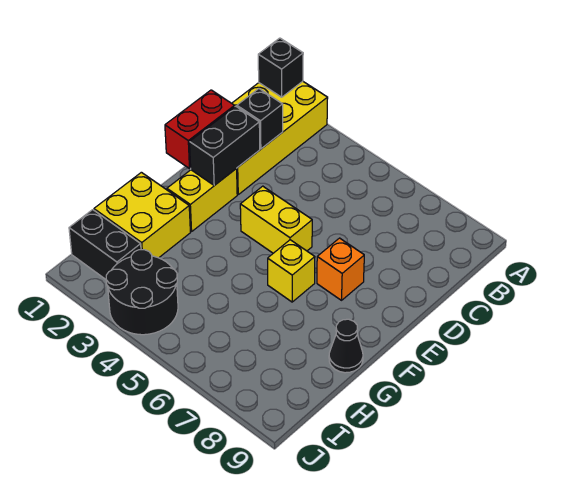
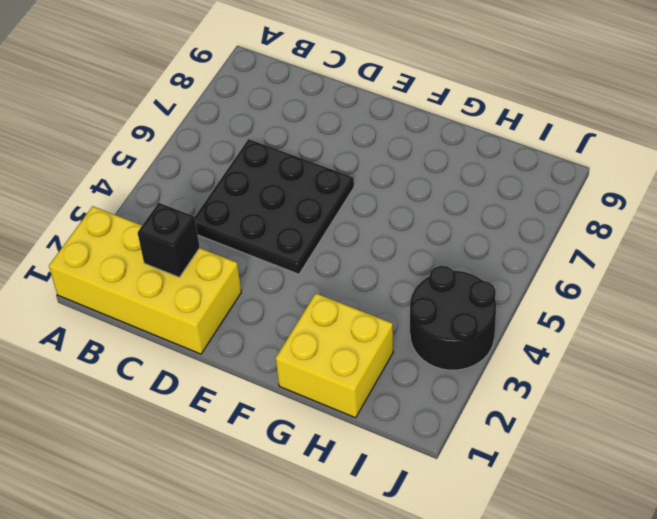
black plate C4:E6 level 1 -> yellow brick E4:E5 level 1
none -> yellow brick E2:F2 level 1
none -> orange brick E7 level 1
none -> yellow brick F6 level 1

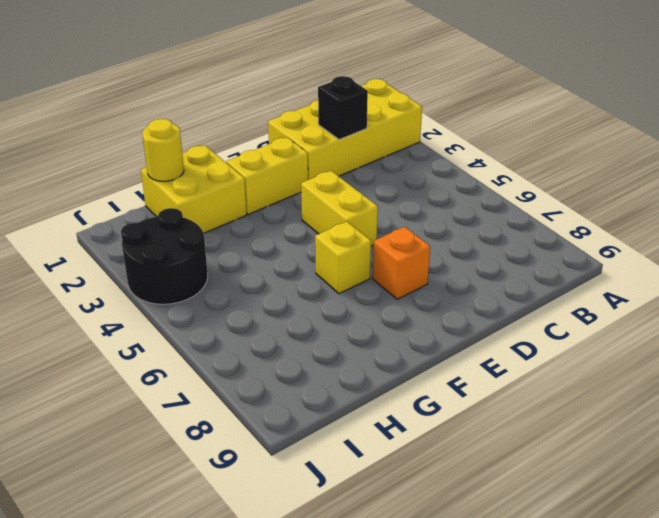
yellow round brick H1 level 2 -> none
none -> black cone G9 level 1
none -> black brick I1:I2 level 1
none -> black brick A1 level 2

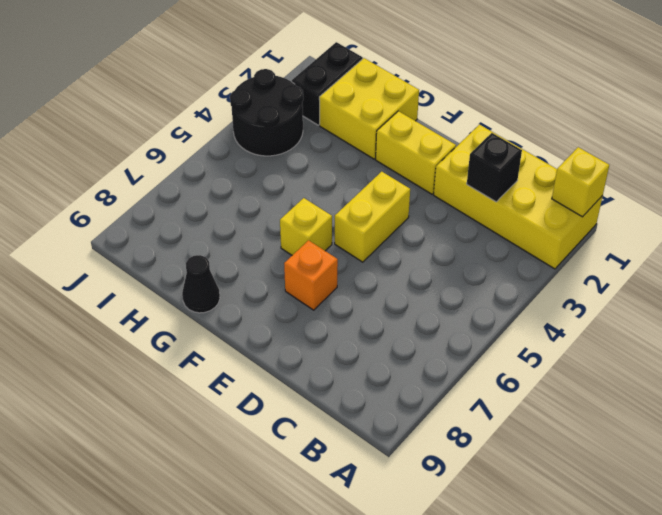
yellow brick A1 level 2 -> black brick A1 level 2
none -> red brick D1:E1 level 2
none -> black brick D2:E2 level 2

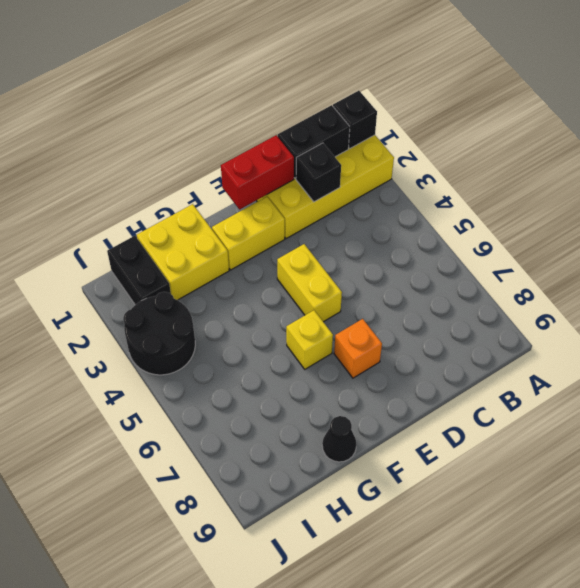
black brick B1:C1 level 2 -> black brick D2:E2 level 2

